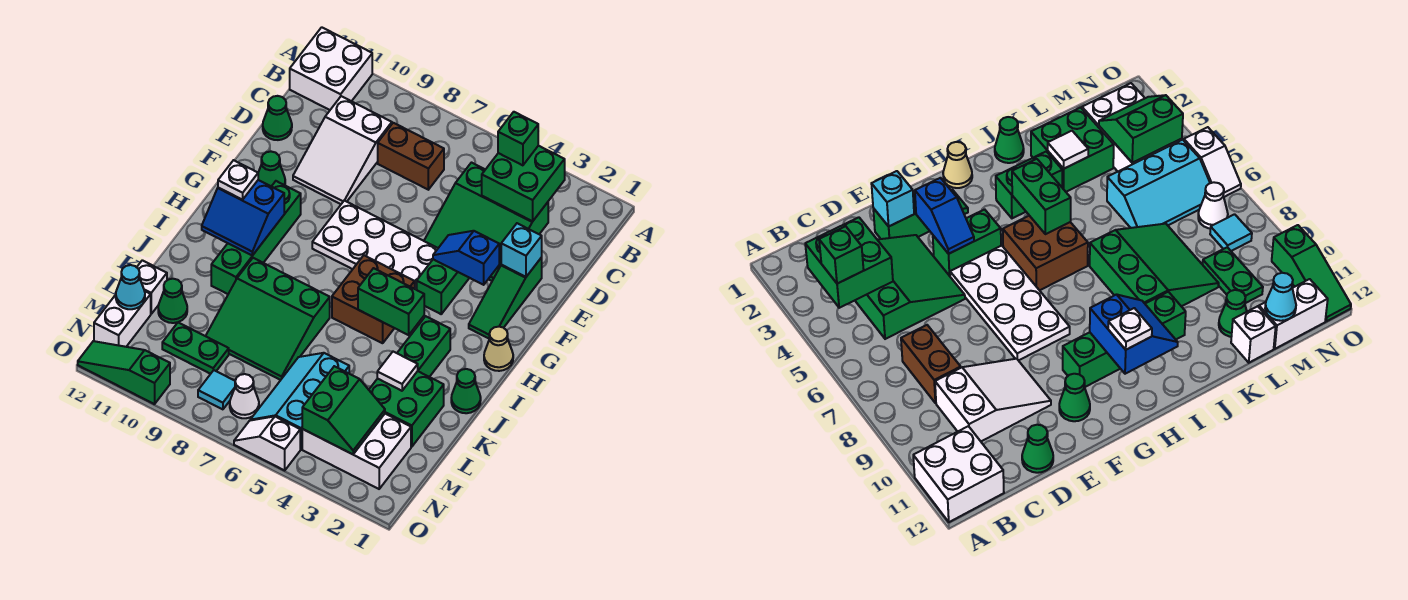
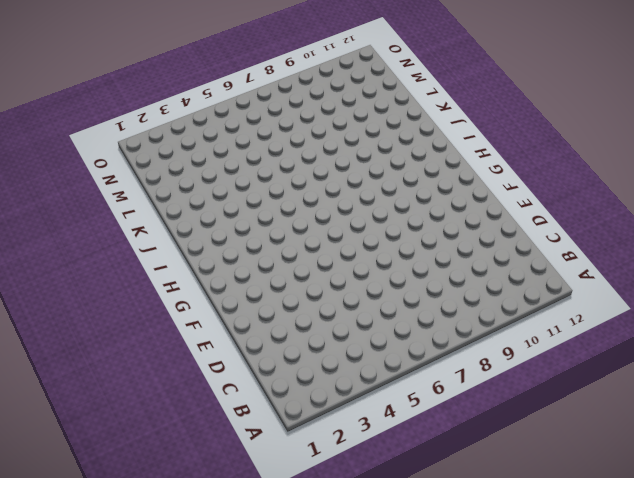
none -> white brick A11:B12 level 1
none -> green slope C3:E5 level 1 top C
none -> brown brick C7:C8 level 1
none -> white slope C9:E10 level 1 top C

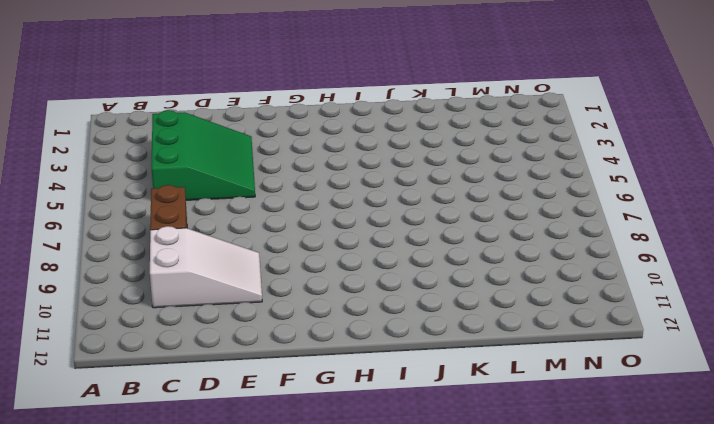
none -> white brick A11:B12 level 1
none -> green cone D12 level 1
none -> green slope E2:G2 level 1 top E
none -> green brick F4:G4 level 1

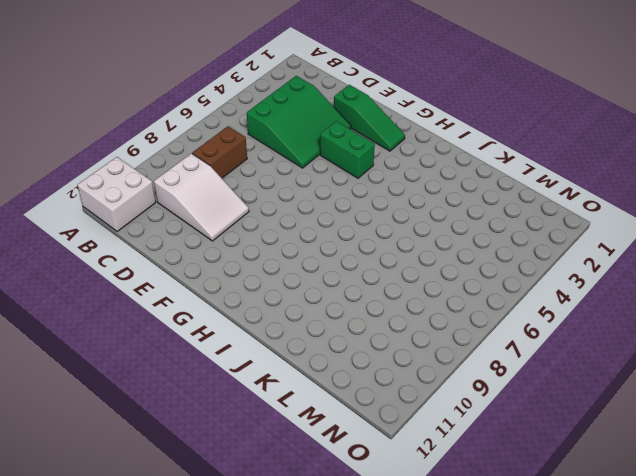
none -> green cone D12 level 1
none -> white plate F5:G8 level 1
none -> green cone F11 level 1
none -> green brick G10:J10 level 1

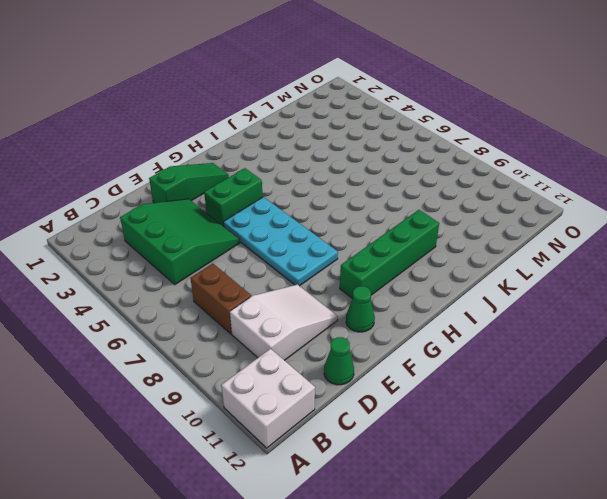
cyan plate F5:G8 level 1 -> white plate F5:G8 level 1
none -> tan cone H1 level 1
none -> brown brick H5:I6 level 1
none -> green brick I3:J3 level 1
none -> green cone J1 level 1

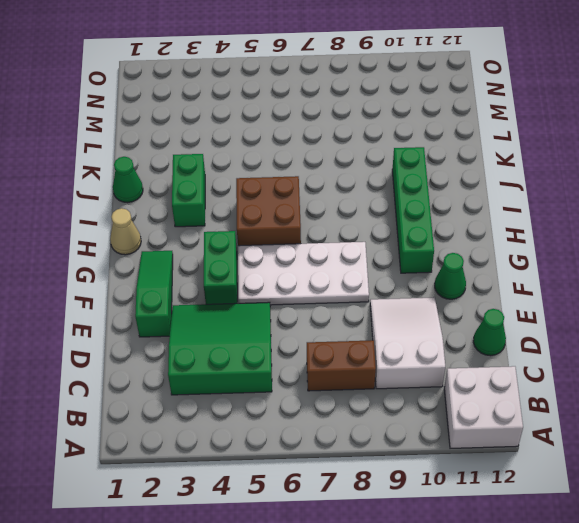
none -> green slope J7:L9 level 1 top J
none -> green brick K2:L3 level 1
none -> cyan slope L5:N6 level 1 top 5
none -> green cone L11 level 1

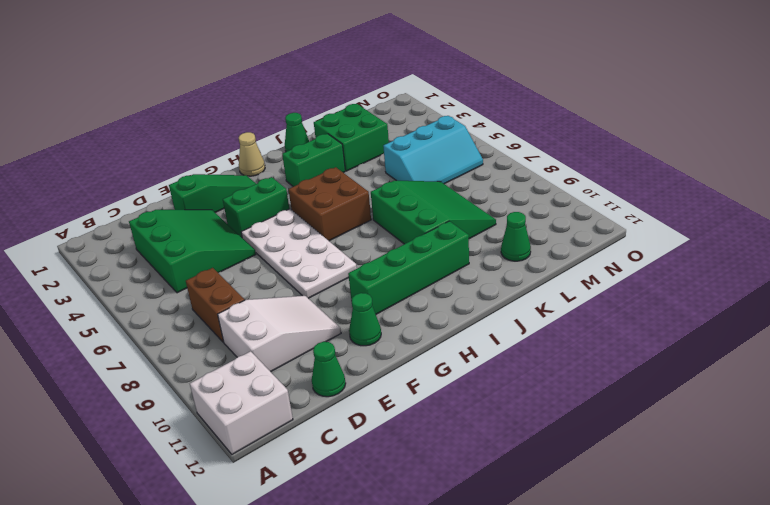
none -> white brick L12 level 1
none -> white brick M2:N4 level 1
none -> green plate M9:M10 level 1
none -> white brick M12:N12 level 1

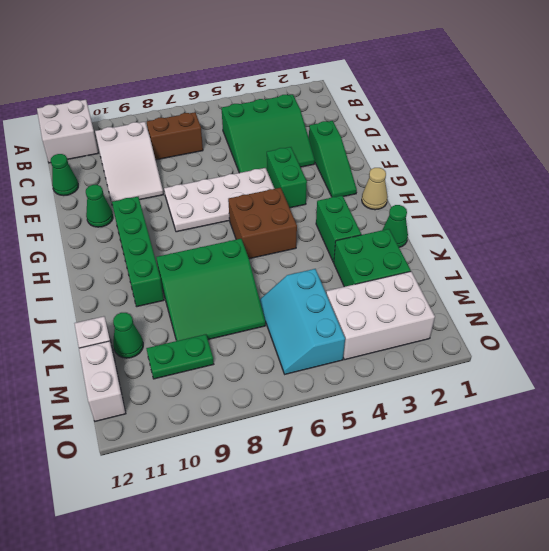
none -> white cone N7 level 1
none -> cyan tile N8 level 1
none -> white slope O5:O6 level 1 top 5
none -> green slope O10:O12 level 1 top 10

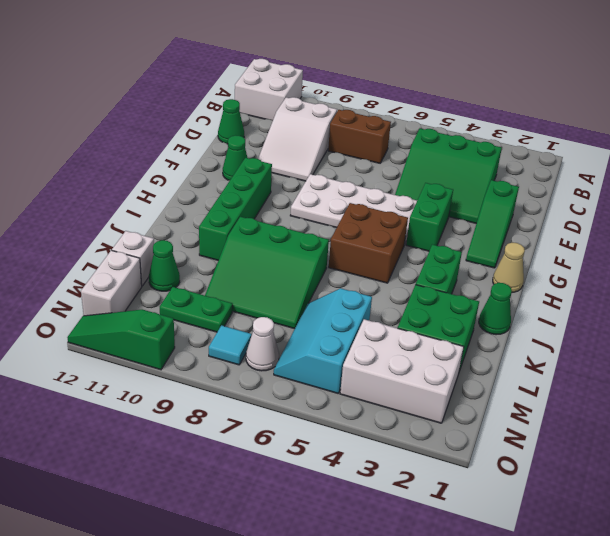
none -> white slope O5:O6 level 1 top 5
none -> green brick B3:C4 level 2
none -> cyan brick E2 level 2
none -> blue slope F3:F4 level 2 top 3

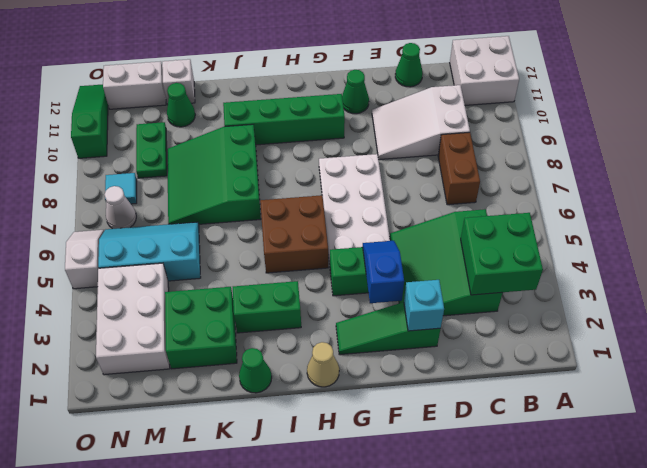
none -> blue slope H10:I11 level 2 top H
none -> green brick I4:I5 level 2
none -> white tile K3 level 2
none -> green slope M3:N4 level 2 top 4

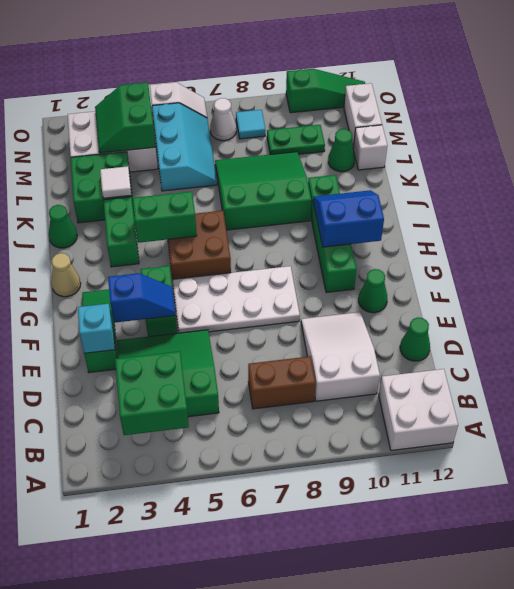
none -> cyan cone M12 level 2
none -> green brick B4 level 3
none -> white plate H11 level 3

